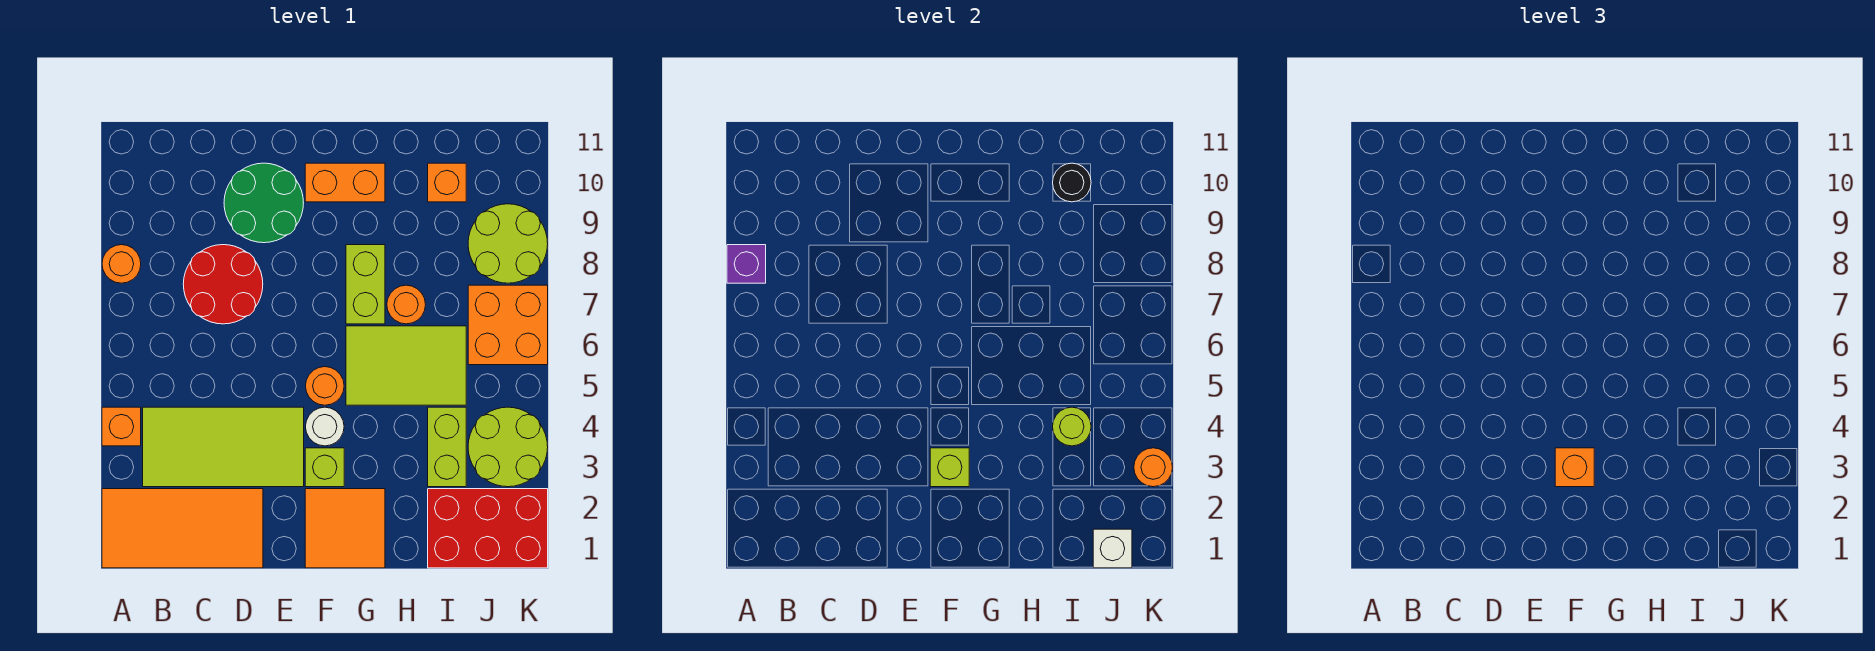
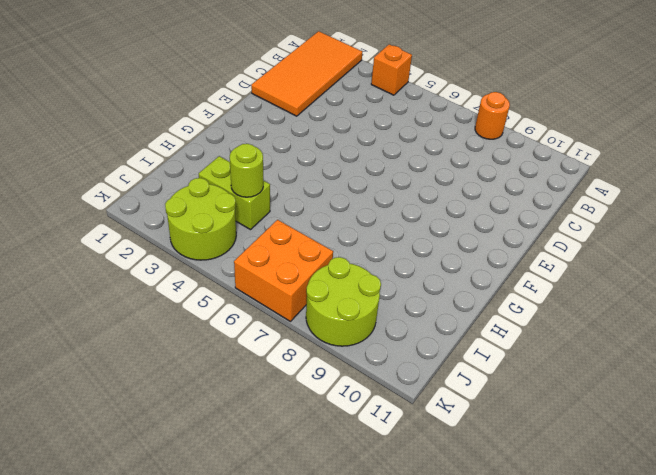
none -> lime tile B3:E4 level 1
none -> red round brick C7:D8 level 1
none -> green round brick D9:E10 level 1

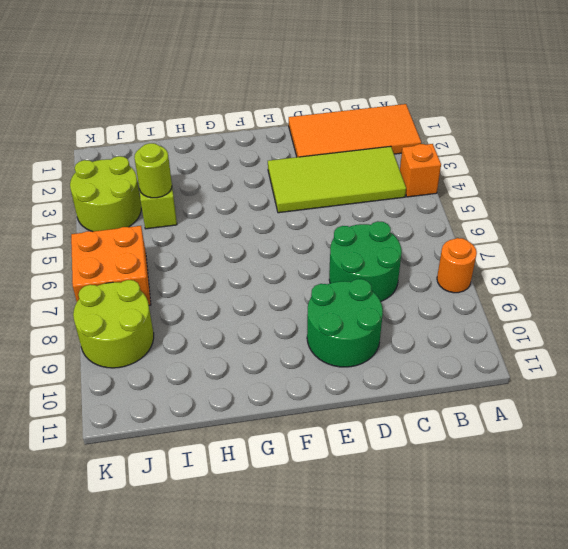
green round brick C7:D8 level 1 -> red round brick C7:D8 level 1
none -> orange tile F1:G2 level 1
none -> lime brick F3 level 1
none -> white round brick F4 level 1

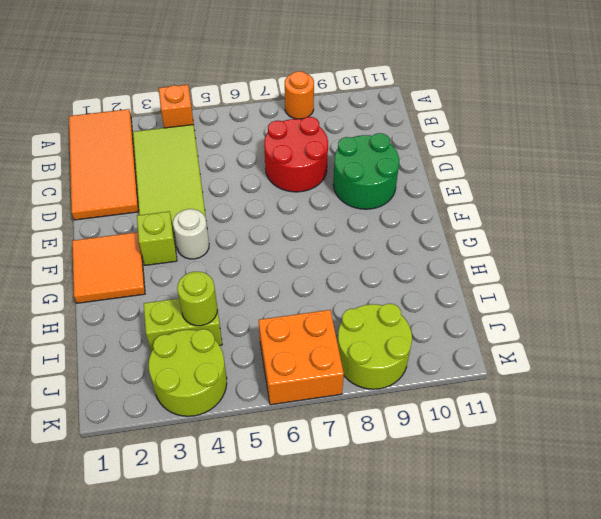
none -> orange round brick F5 level 1
none -> orange brick F10:G10 level 1
none -> lime tile G5:I6 level 1

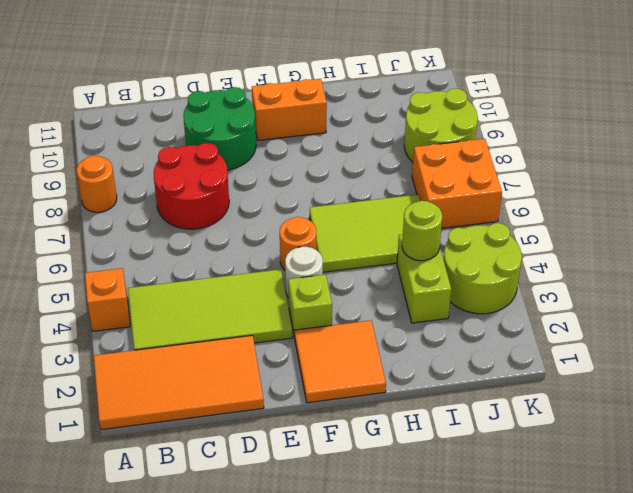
none -> lime brick G7:G8 level 1
none -> orange round brick H7 level 1
none -> red brick I1:K2 level 1

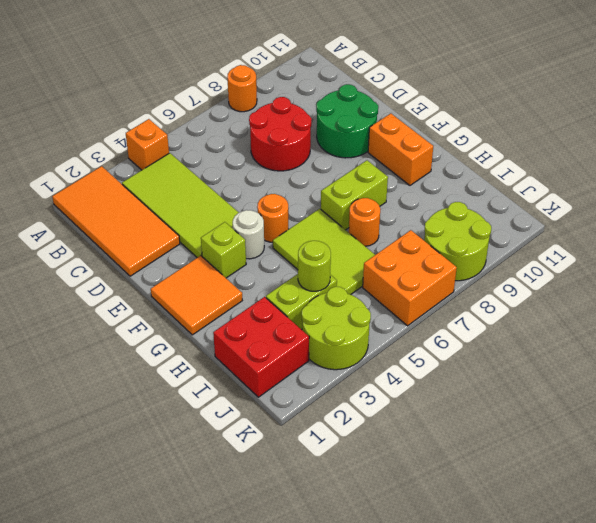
red brick I1:J2 level 1 -> red brick I1:K2 level 1
none -> orange brick I10 level 1
none -> purple brick A8 level 2
none -> lime brick F3 level 2

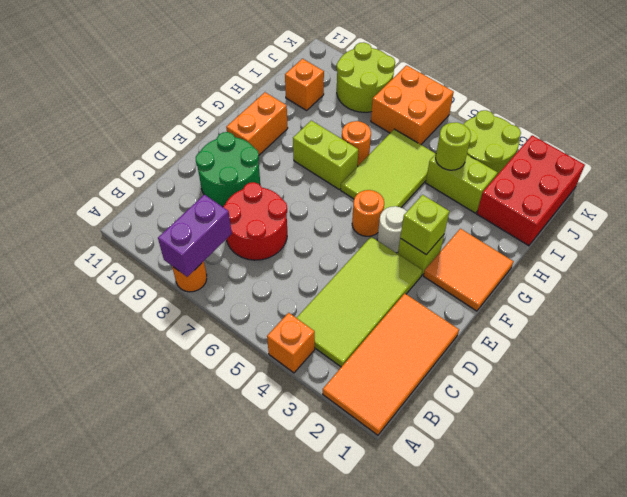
purple brick A8:B8 level 2 -> purple brick A8 level 2
none -> black round brick I10 level 2
none -> white brick J1 level 2
none -> orange round brick K3 level 2

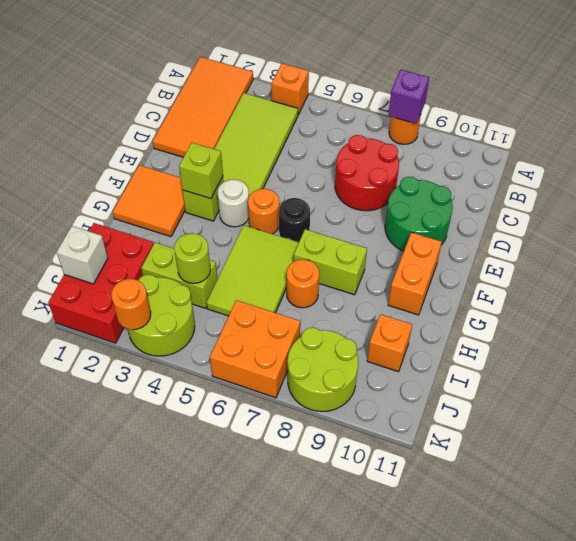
black round brick F6 level 1 -> black round brick I10 level 2
none -> orange brick F3 level 3

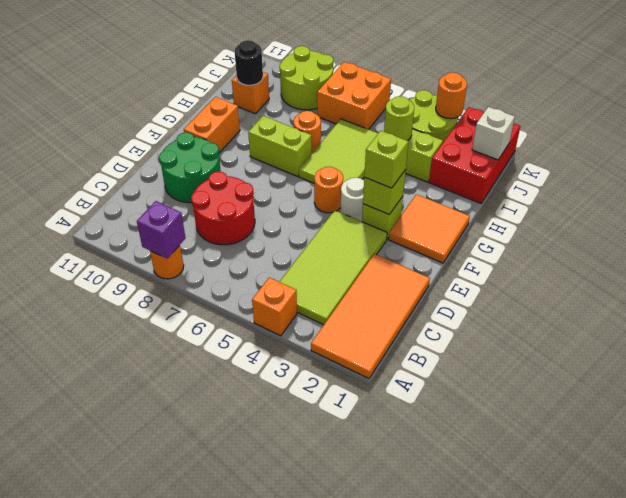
lime brick F3 level 3 -> orange brick F3 level 3

